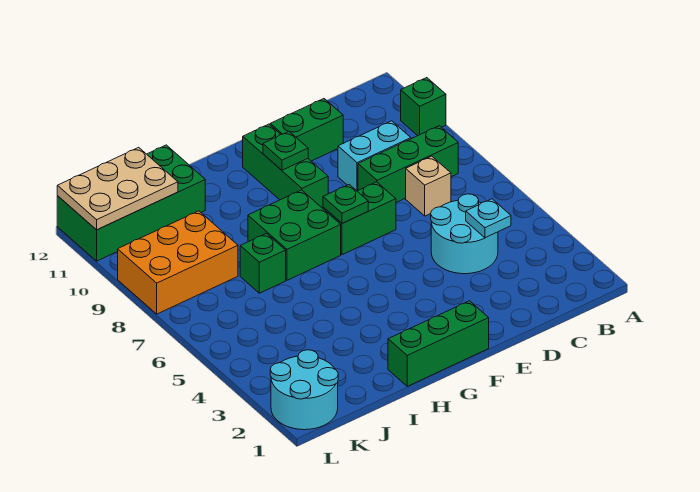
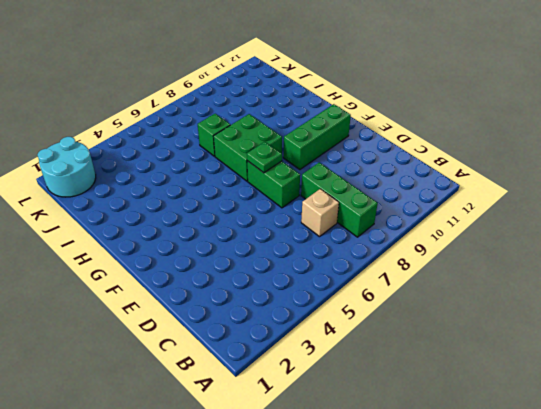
none -> green brick A10 level 1
none -> cyan round brick C4:D5 level 1
none -> cyan brick C9:D9 level 1

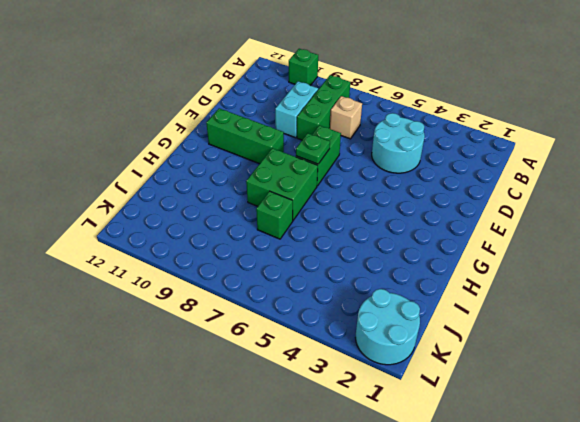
none -> green brick D11:E11 level 1
none -> green brick F1:H1 level 1
none -> green brick I11:L12 level 1

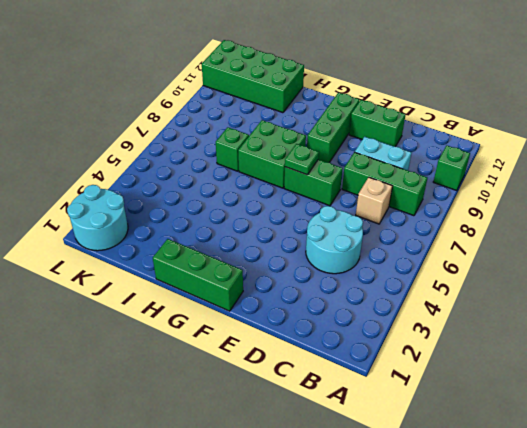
none -> orange brick J8:L9 level 1
none -> cyan plate C4 level 2
none -> green plate F10 level 2

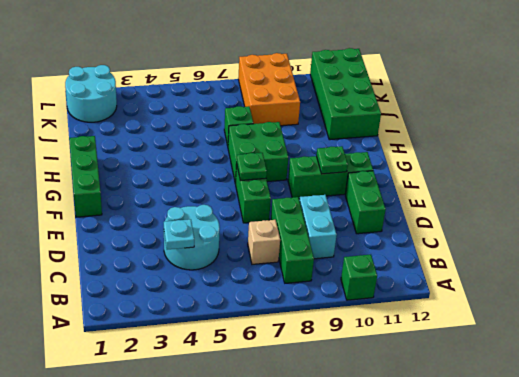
none -> tan plate J11:L12 level 2

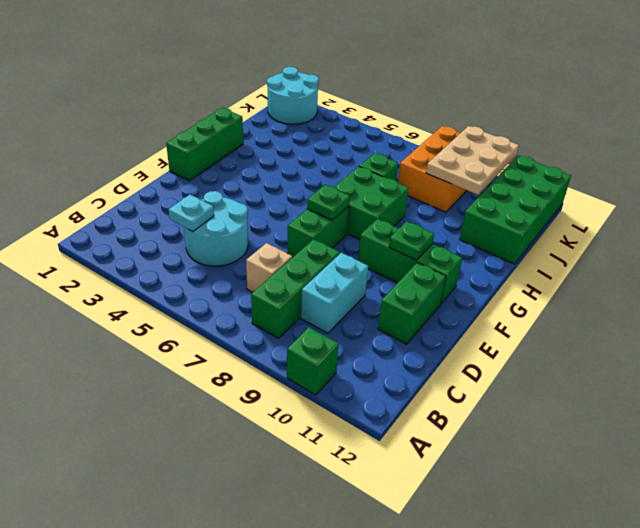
tan plate J9:L10 level 2 -> tan plate J11:L12 level 2

